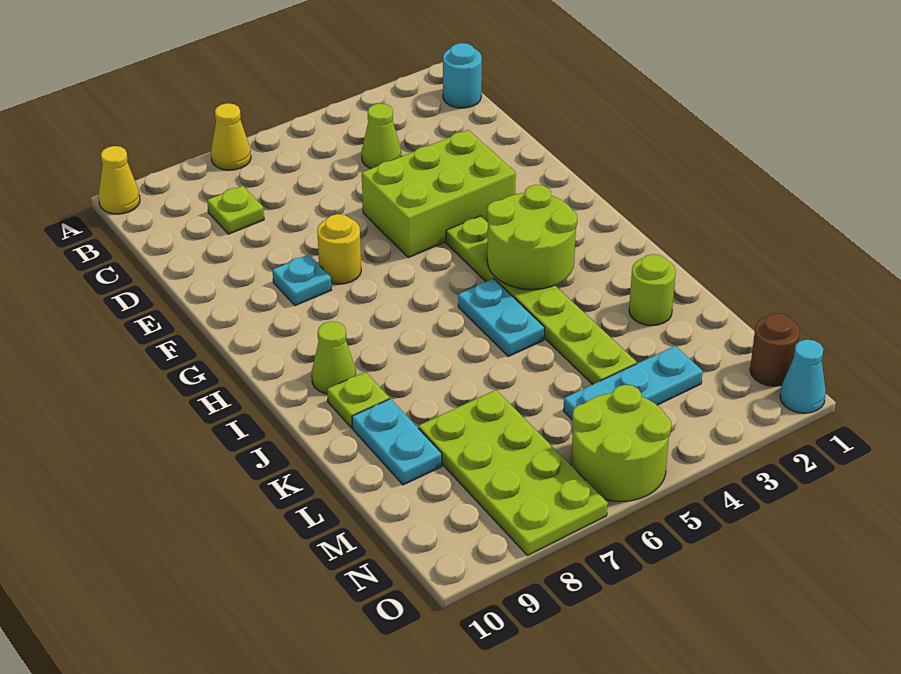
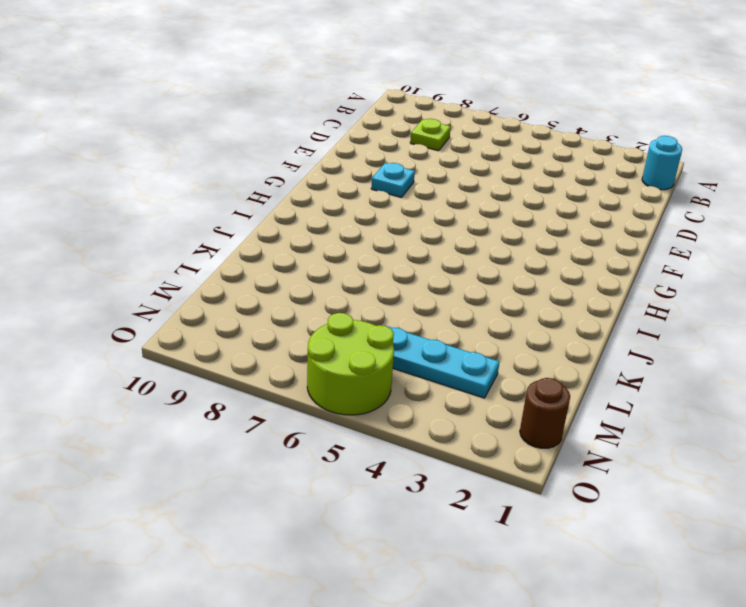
none -> yellow cone A7 level 1
none -> yellow cone A10 level 1
none -> lime cone C4 level 1

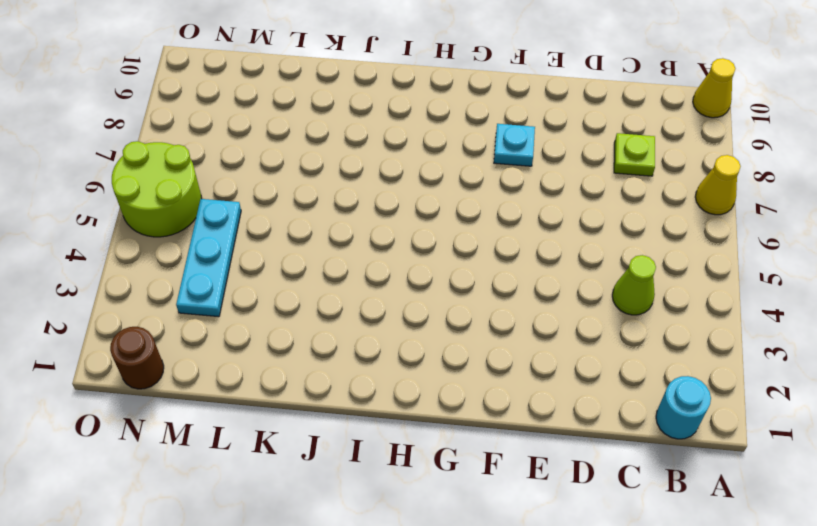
none -> lime brick E3:F5 level 1
none -> yellow round brick F7 level 1
none -> lime plate G4:L4 level 1

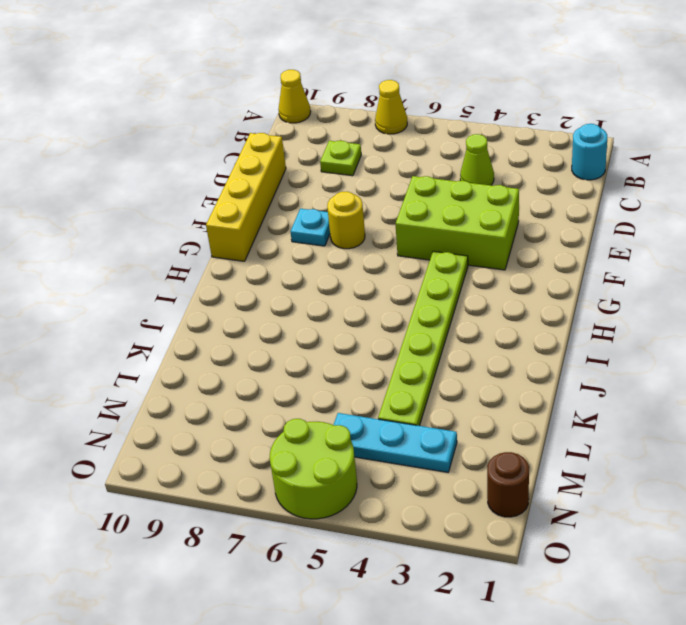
yellow brick D10:G10 level 1 -> none
none -> cyan plate I5:J5 level 1
none -> lime cone I9 level 1
none -> lime plate J9 level 1

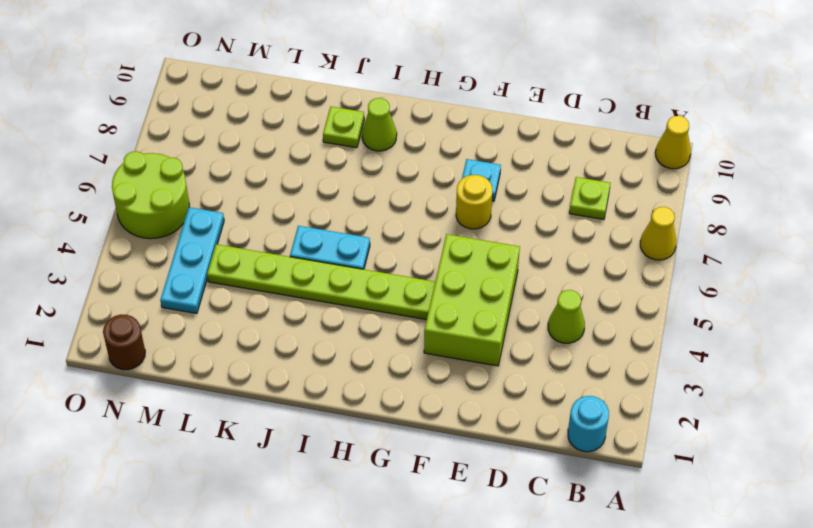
none -> lime round brick K2 level 1
none -> cyan plate K9:L9 level 1
none -> lime plate L7:O8 level 1

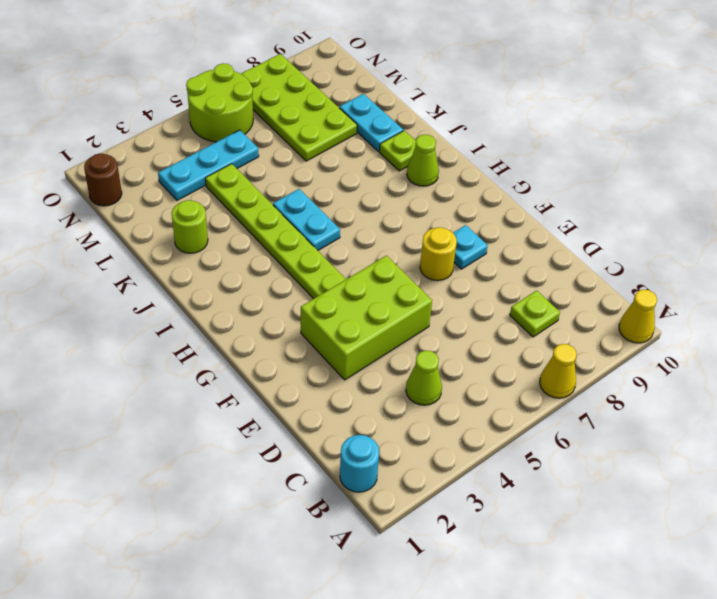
none -> cyan cone O1 level 1
none -> lime round brick H3:I4 level 2

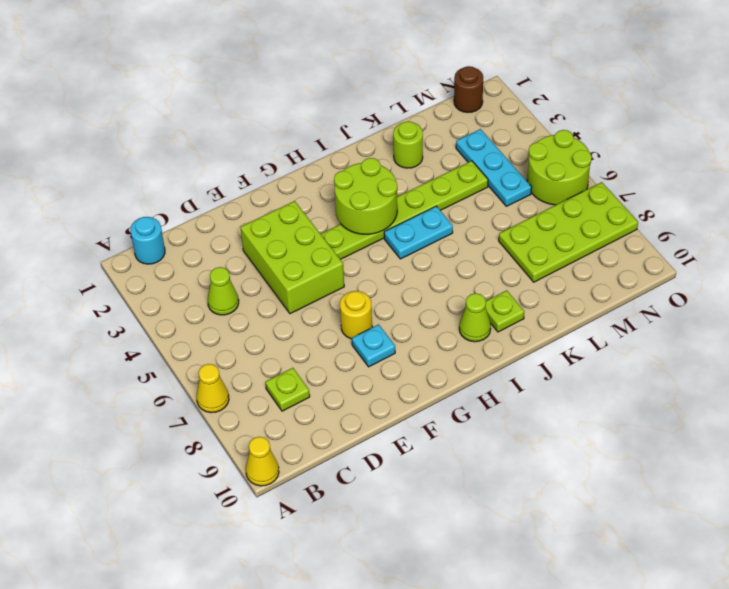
none -> cyan plate K9:L9 level 1
none -> cyan cone O1 level 1

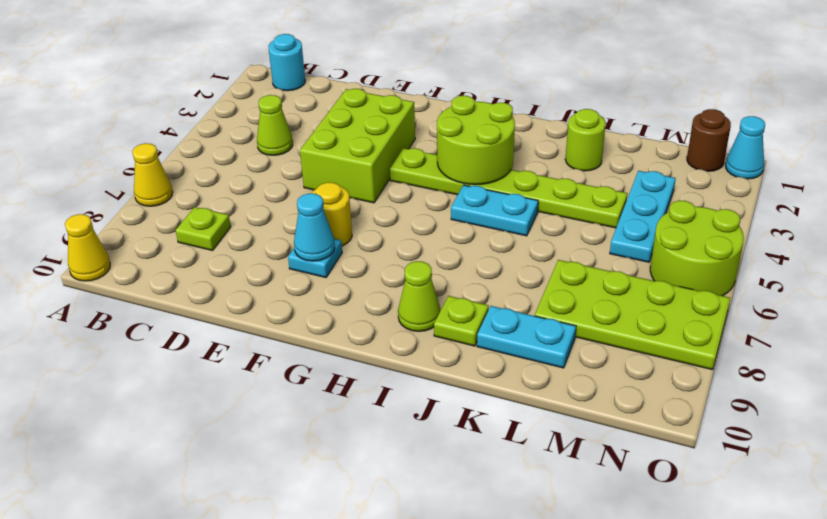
cyan cone F8 level 2 -> none

